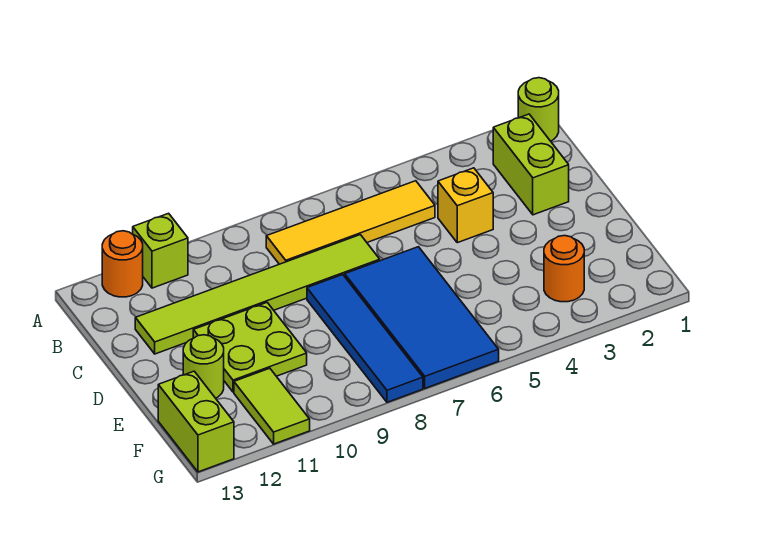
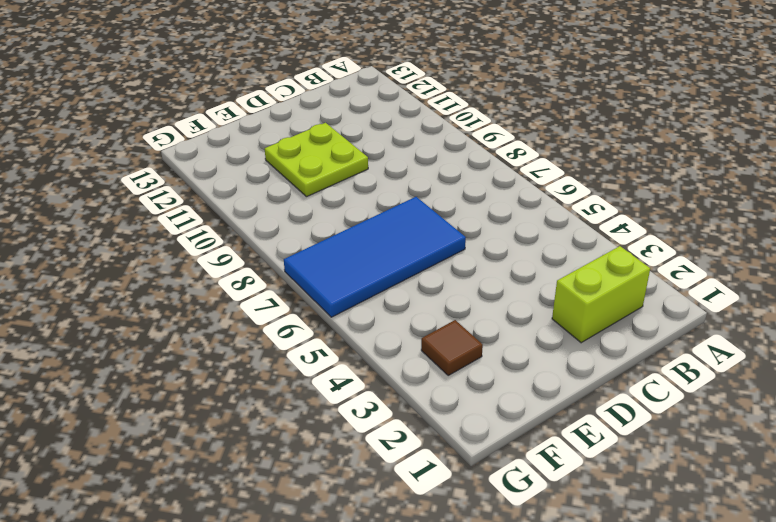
brown tile F3 level 1 -> orange round brick F3 level 1
none -> lime round brick A1 level 1
none -> lime brick A11 level 1
none -> orange round brick A12 level 1

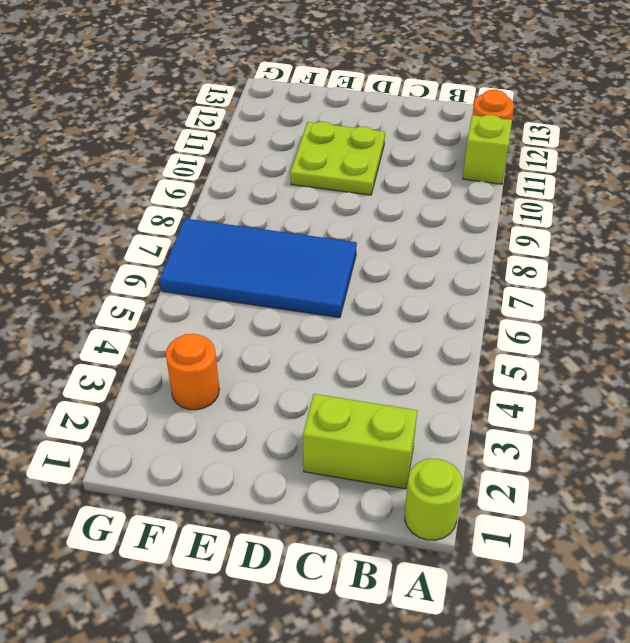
none -> yellow tile B5:B8 level 1
none -> yellow brick C4 level 1
none -> lime tile C7:C12 level 1

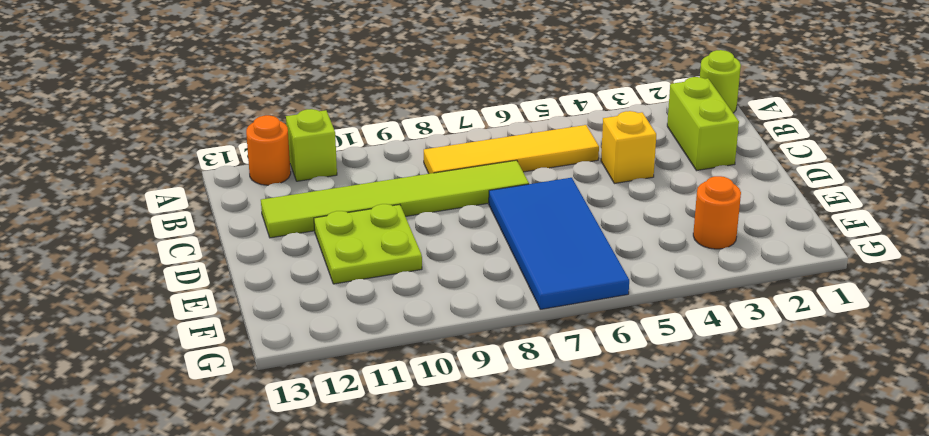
none -> blue tile D8:G8 level 1
none -> lime round brick E12 level 1
none -> lime tile F11:G11 level 1

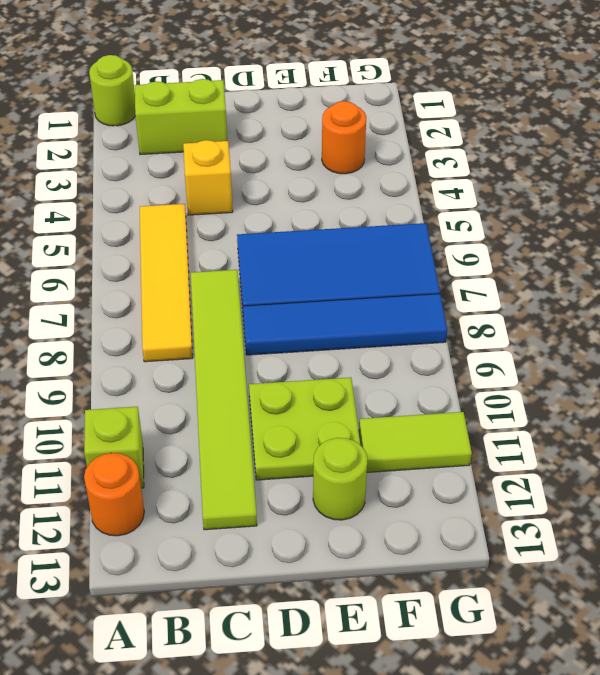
none -> lime brick F13:G13 level 1

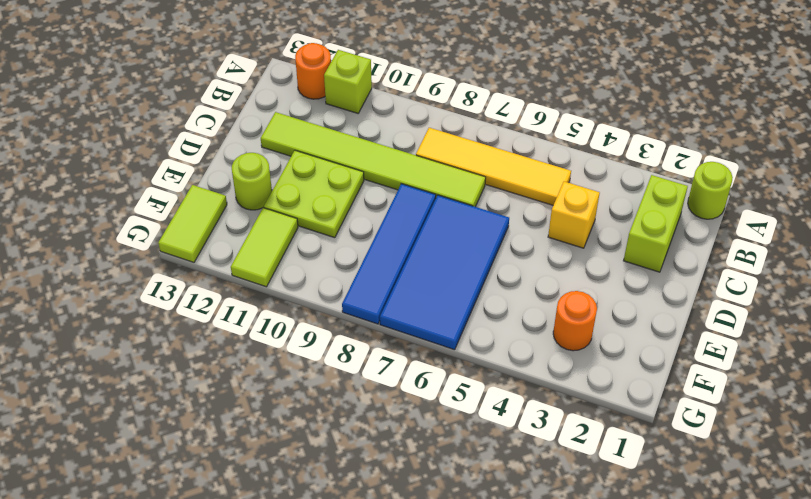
lime tile F13:G13 level 1 -> lime brick F13:G13 level 1

